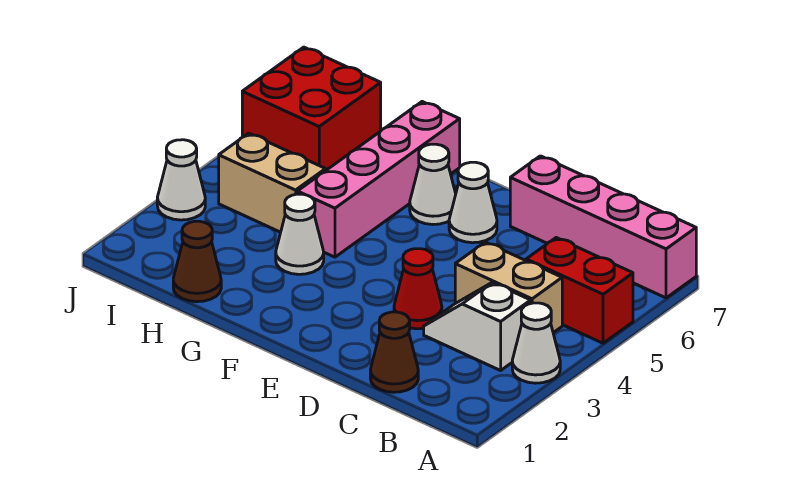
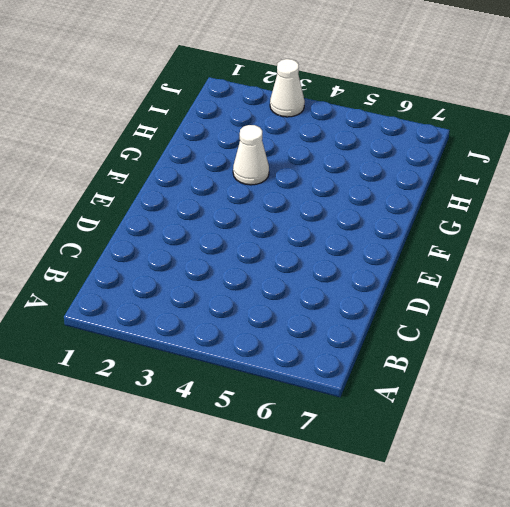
none -> white cone A3 level 1
none -> red brick A5:B5 level 1
none -> pink brick A7:D7 level 1

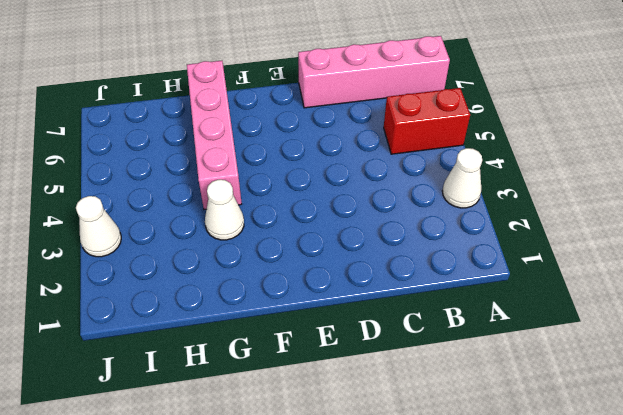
none -> white slope B3:C3 level 1 top B
none -> tan brick B4:C4 level 1
none -> brown cone C1 level 1

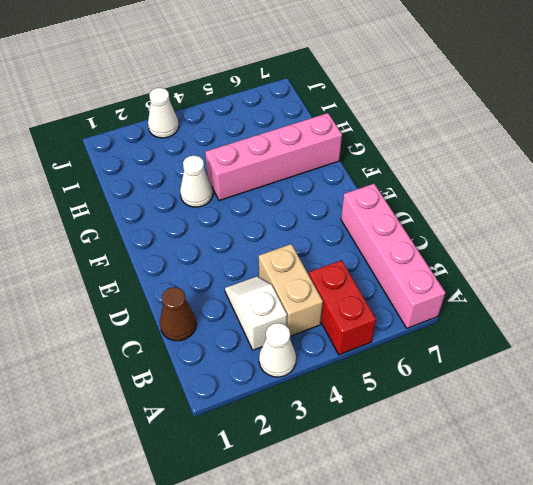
none -> red cone D3 level 1
none -> white cone E6 level 1
none -> white cone F6 level 1

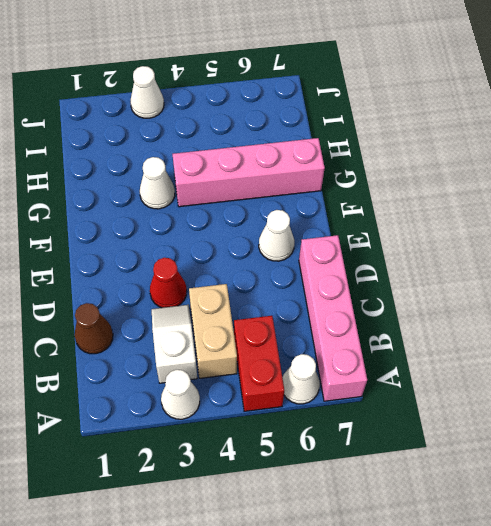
white cone A6 level 1 -> white cone F6 level 1
none -> brown cone H1 level 1
none -> tan brick H4:I4 level 1
none -> red brick I6:J7 level 1

